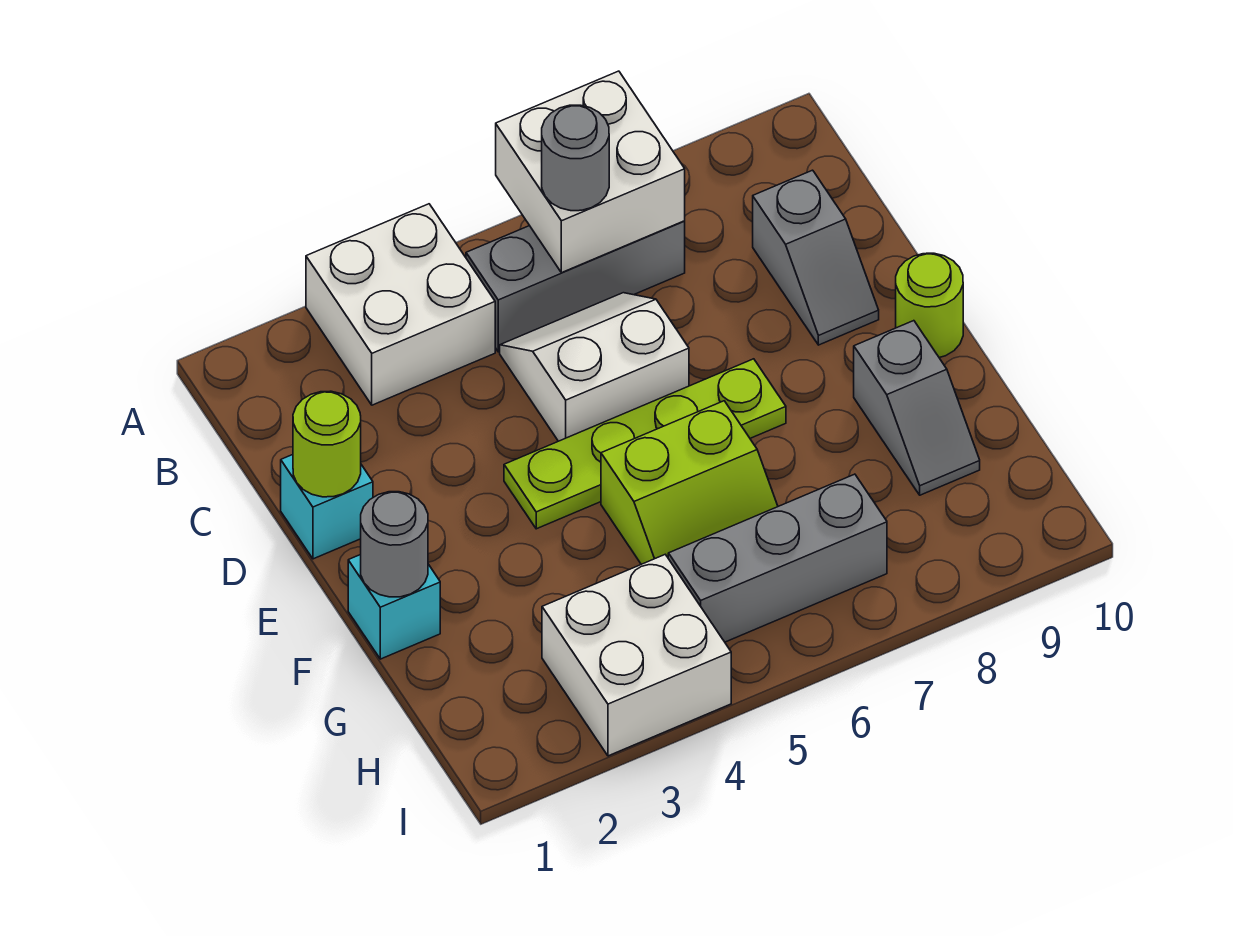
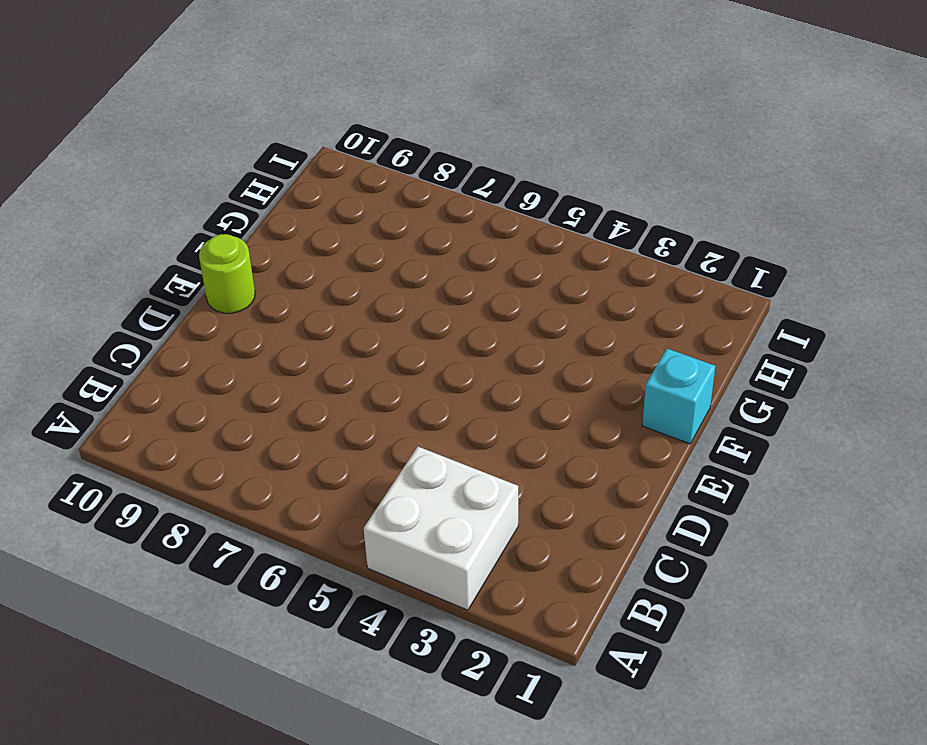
none -> grey brick B5:B7 level 1
none -> white slope C5:D6 level 1 top D
none -> grey slope C9:D9 level 1 top C

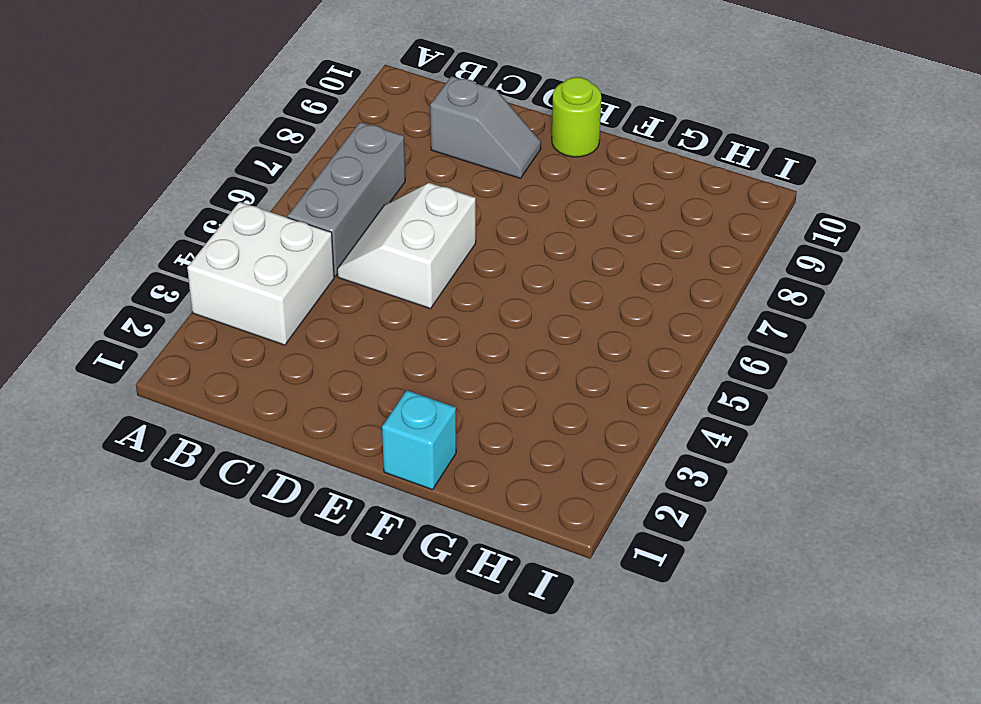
none -> cyan brick D1 level 1
none -> lime plate E4:E7 level 1
none -> lime slope F5:G6 level 1 top F

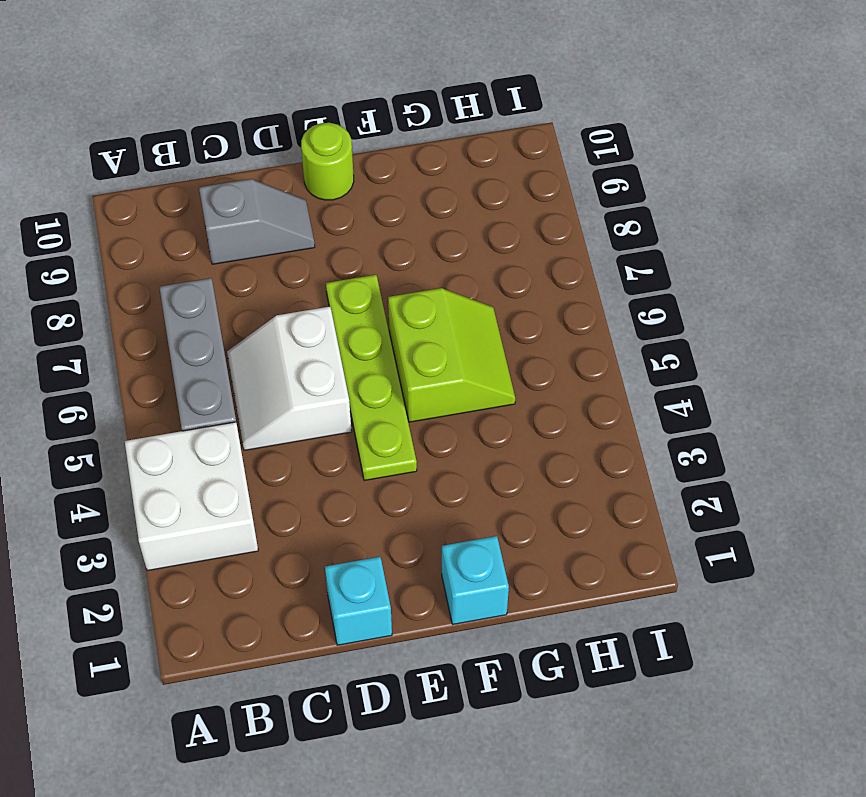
none -> grey slope F9:G9 level 1 top F
none -> white brick H3:I4 level 1
none -> grey brick H5:H7 level 1

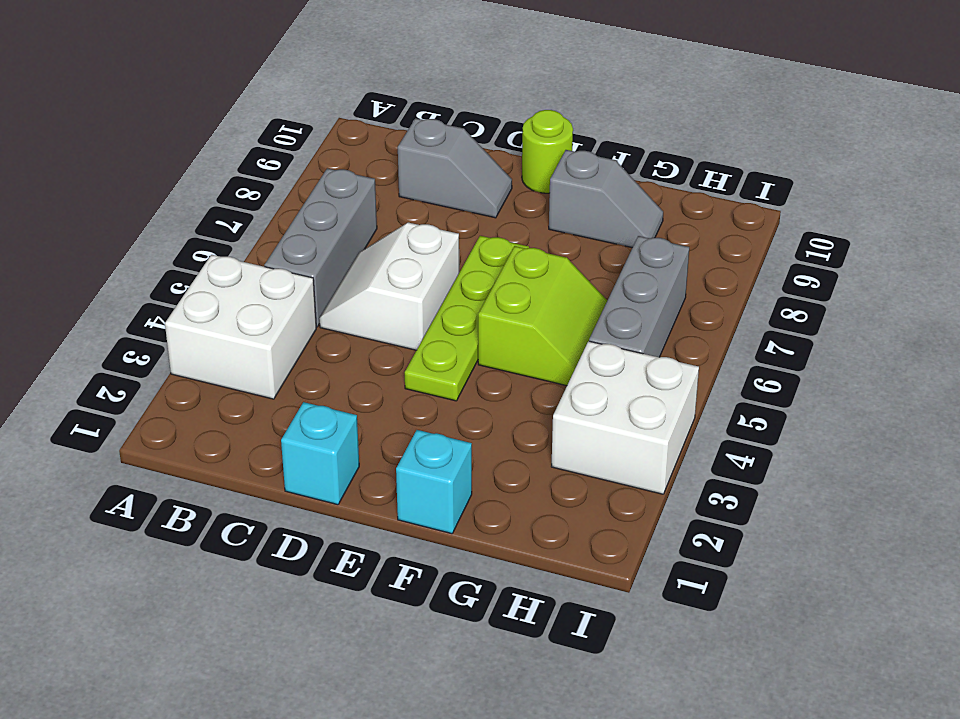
none -> white brick A6:B7 level 2
none -> lime round brick D1 level 2
none -> grey round brick F1 level 2

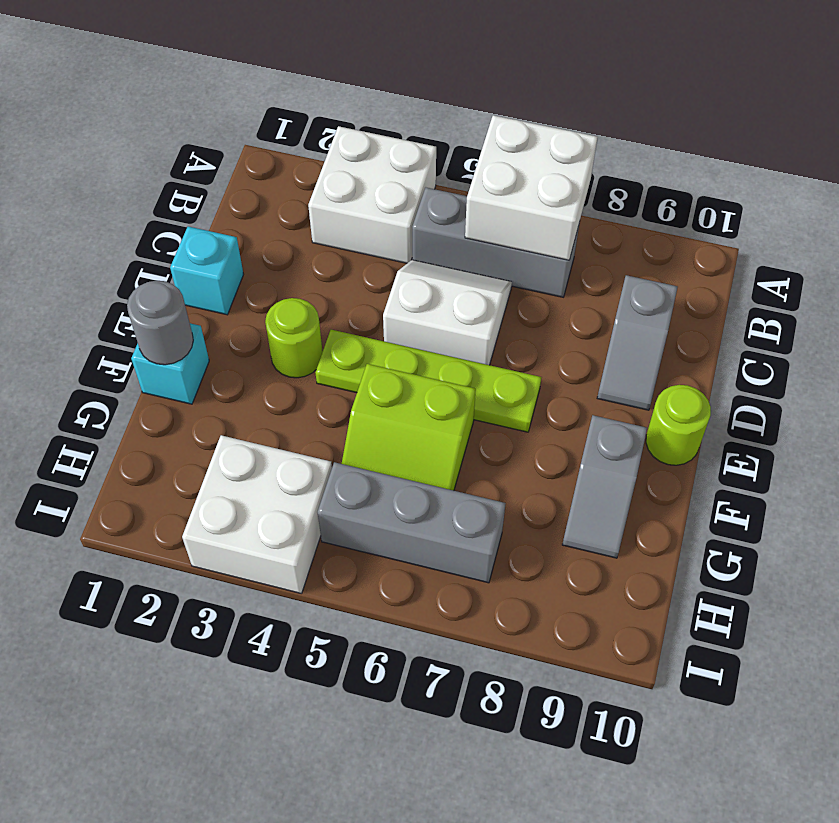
lime round brick E3 level 1 -> lime round brick D1 level 2
none -> grey round brick B6 level 3

